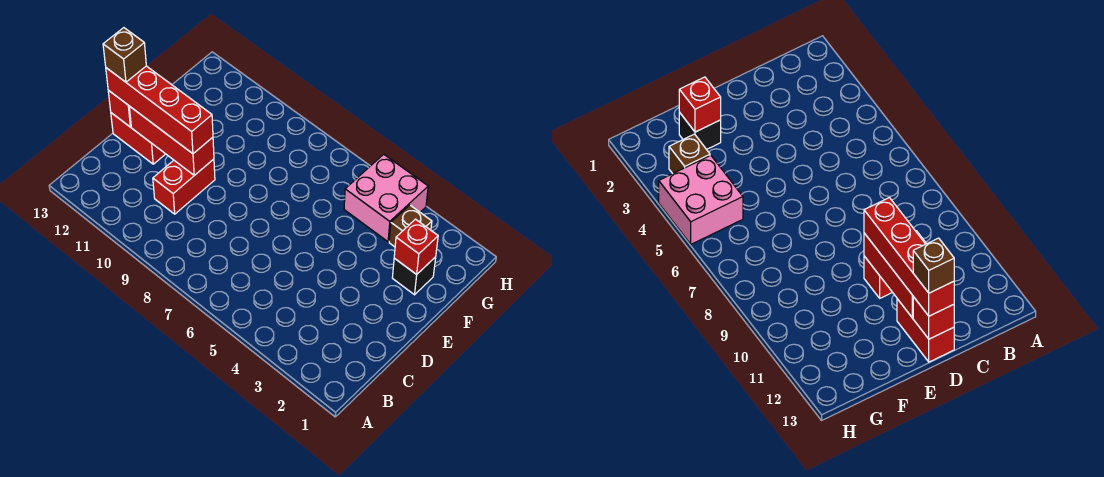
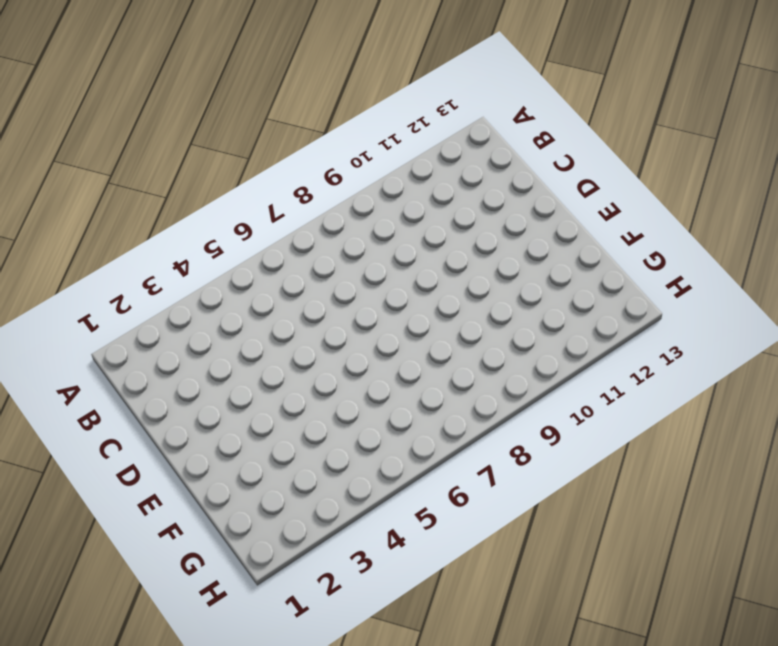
none -> red brick C10:D10 level 1
none -> red brick D12:D13 level 1

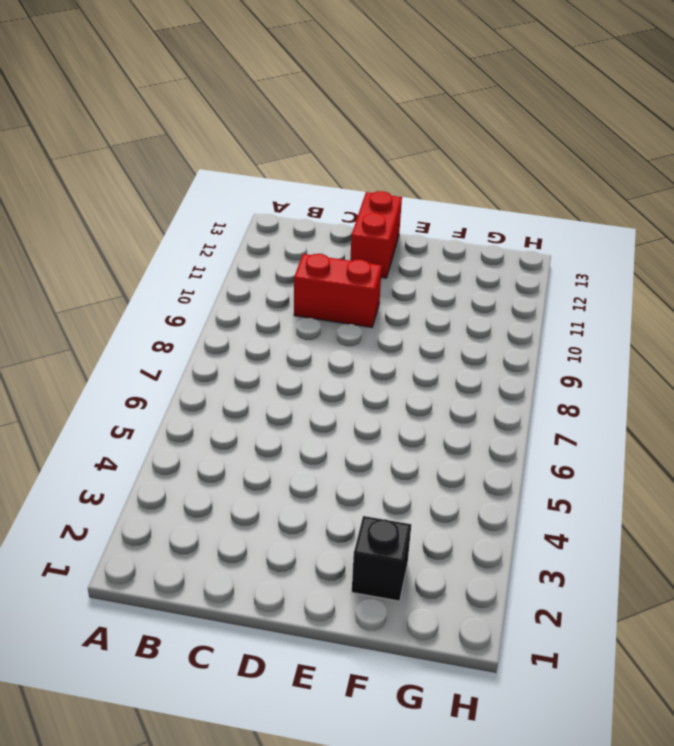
none -> brown brick G3 level 1
none -> pink brick G4:H5 level 1

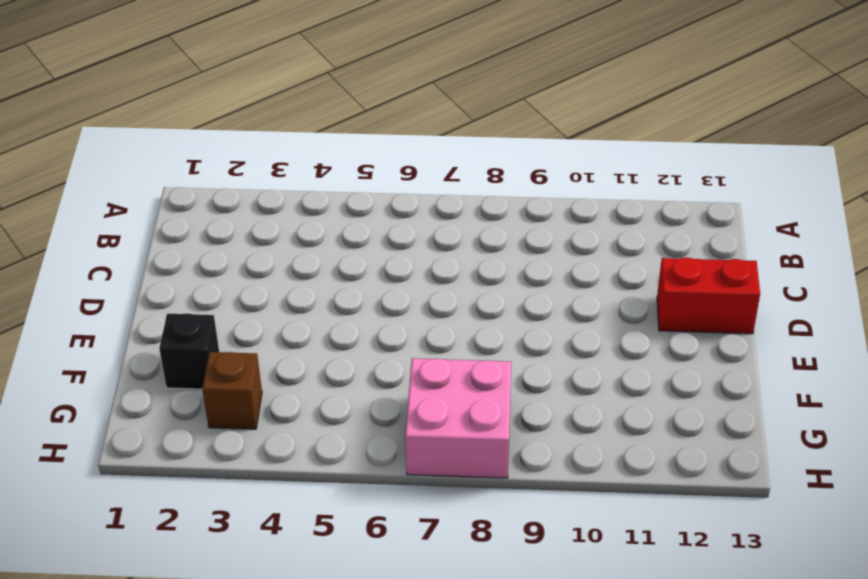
pink brick G7:H8 level 1 -> pink brick G4:H5 level 1
none -> red brick C10:D10 level 1
none -> red brick D10:D12 level 2

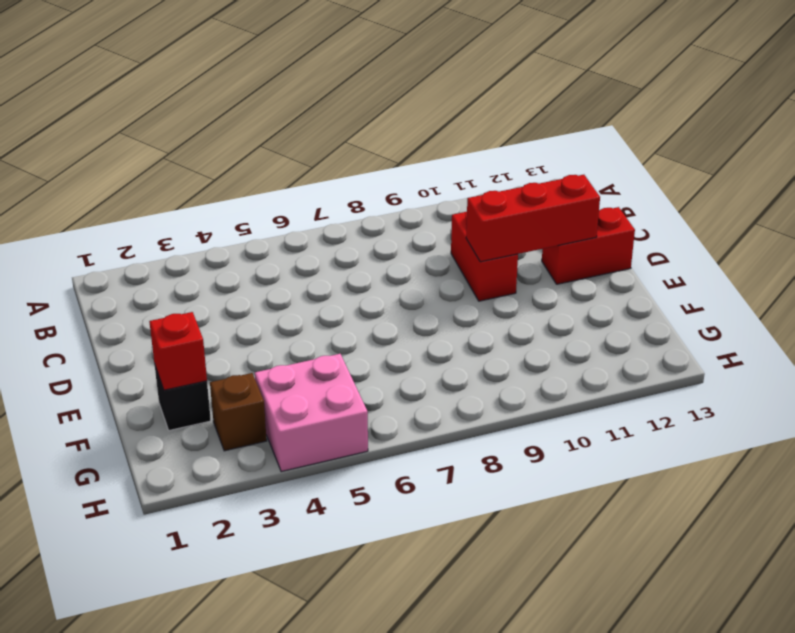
none -> red brick D13 level 2
none -> red brick D10:D13 level 3

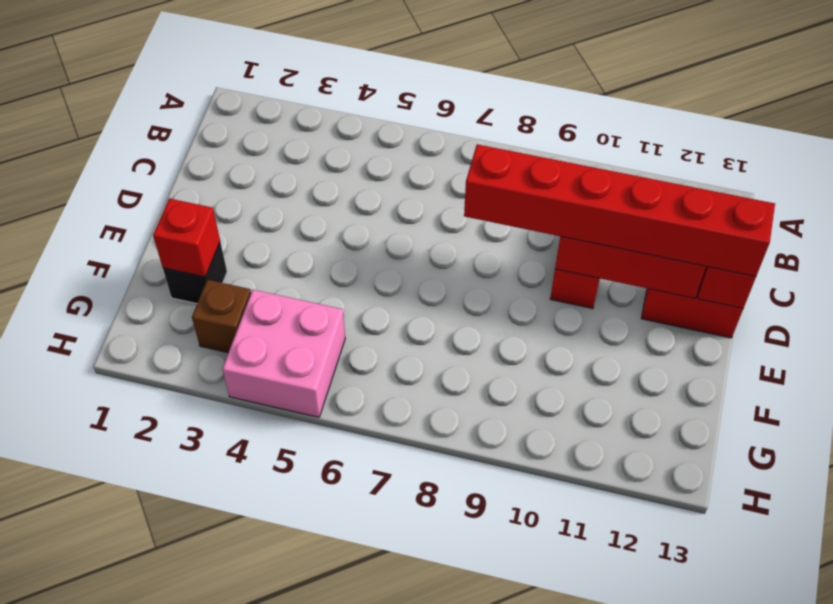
red brick D8:D13 level 3 -> red brick D10:D13 level 3
none -> brown brick D13 level 4

